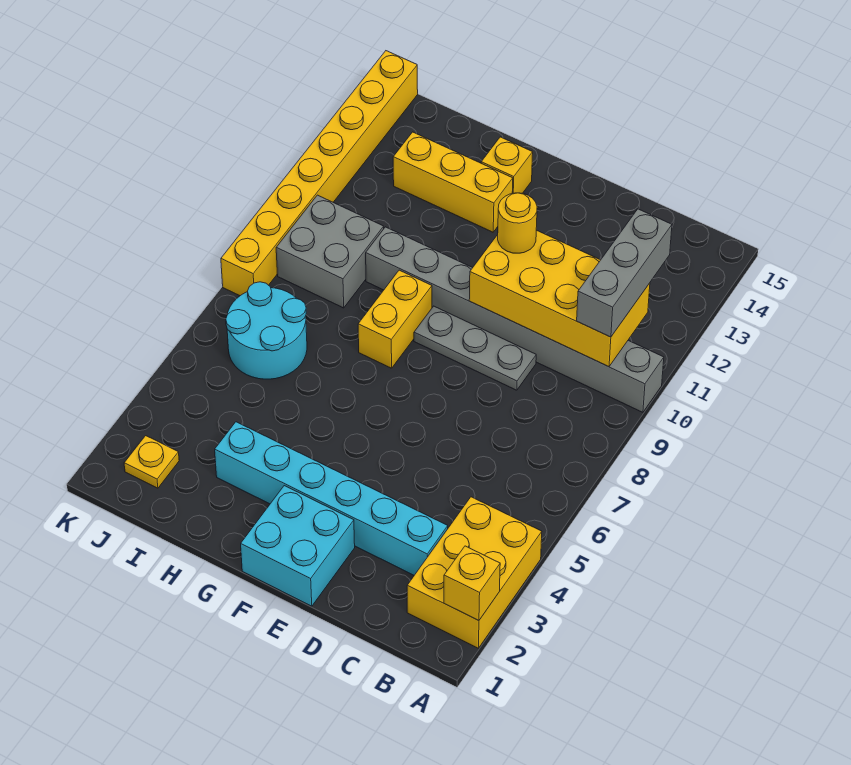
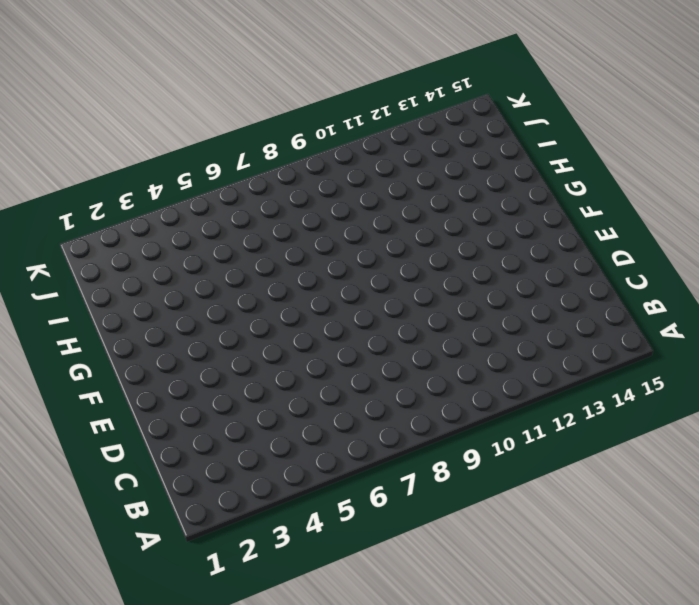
none -> yellow brick A2:B4 level 1
none -> grey brick A10:H10 level 1
none -> cyan brick C3:H3 level 1

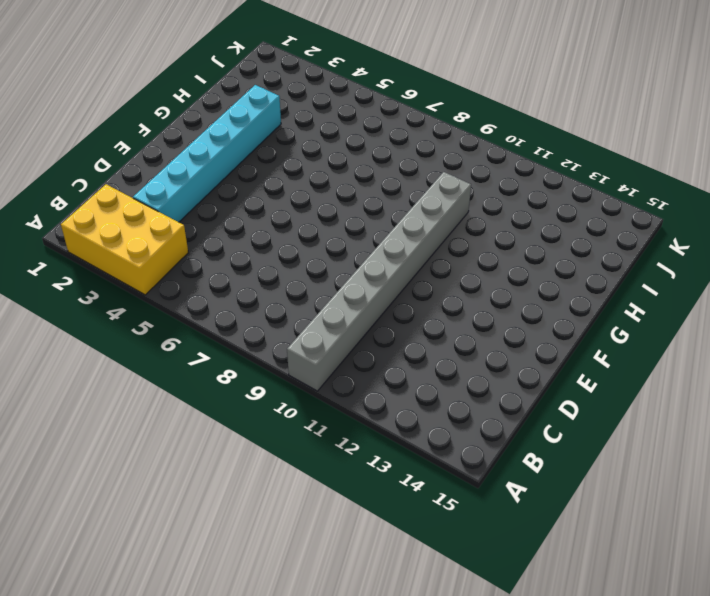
none -> grey plate D9:F9 level 1
none -> cyan brick E1:F2 level 1
none -> yellow brick G8:G9 level 1

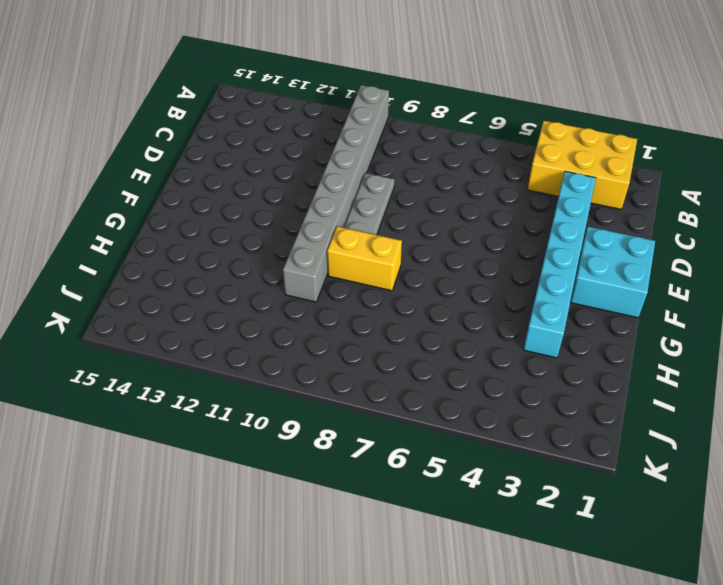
none -> yellow brick G13:I13 level 1
none -> yellow brick G14 level 1
none -> cyan round brick I6:J7 level 1

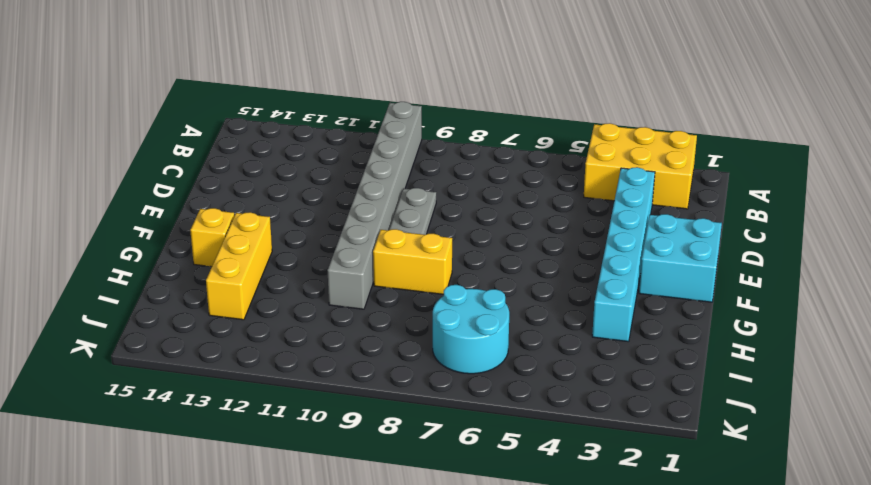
none -> grey brick I9:J10 level 1
none -> yellow plate J2 level 1
none -> yellow brick K8:K15 level 1

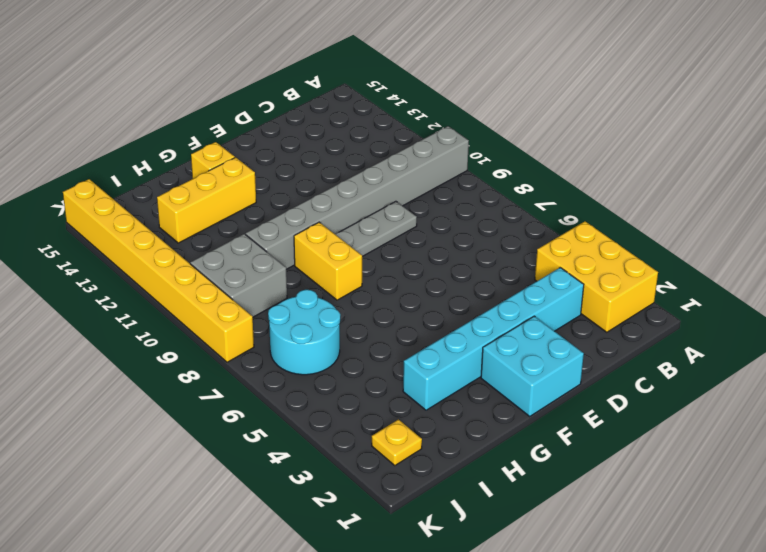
none -> yellow brick A2 level 2
none -> yellow brick B10:E11 level 2
none -> grey brick B10:B12 level 3

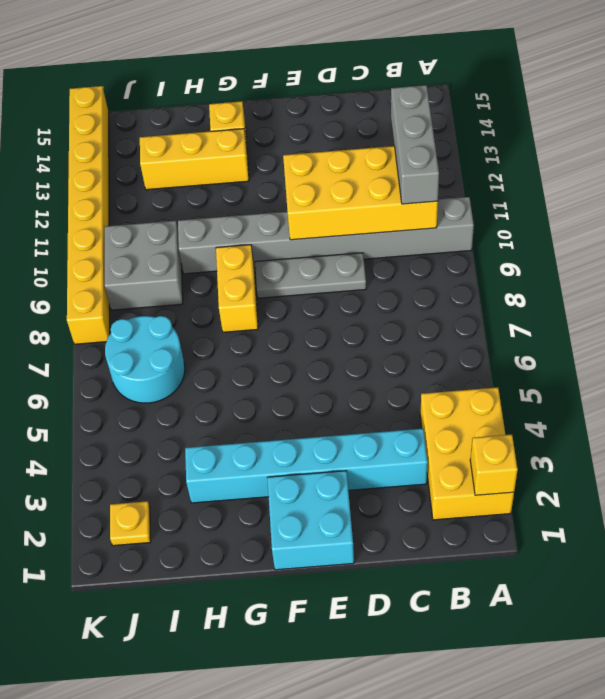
none -> yellow round brick E11 level 3

